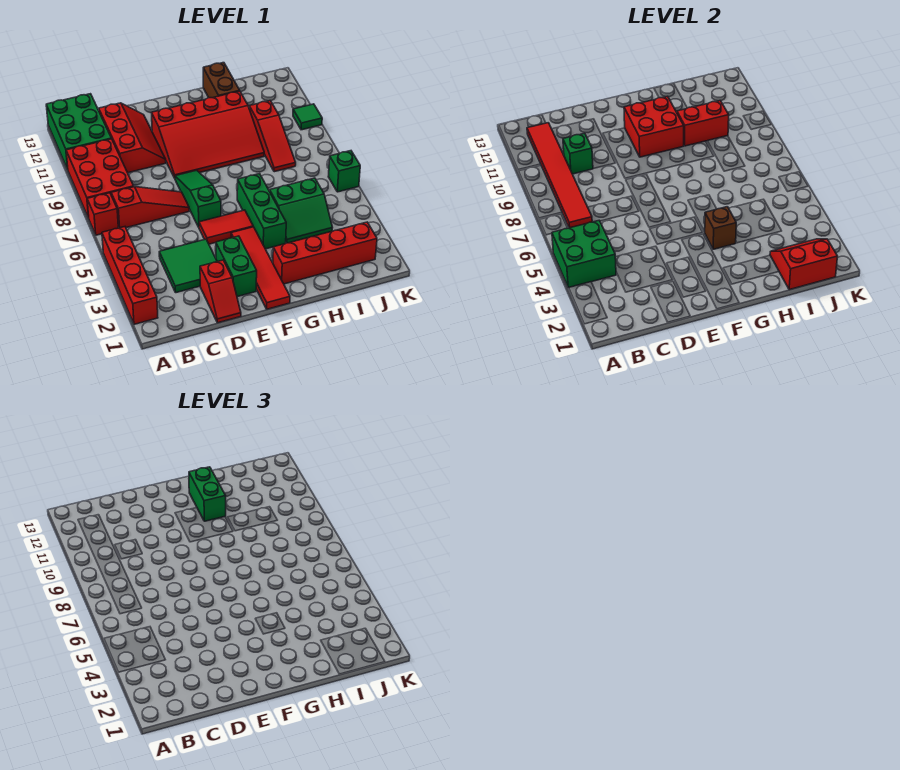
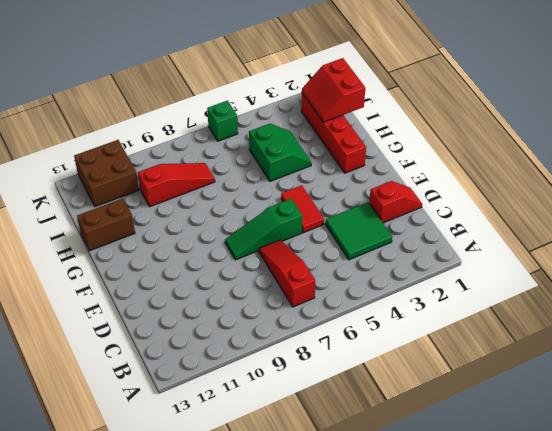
brown brick J11:K12 level 1 -> none
none -> red brick A2:A5 level 1
none -> red brick A7 level 1
none -> red brick A8:B10 level 1

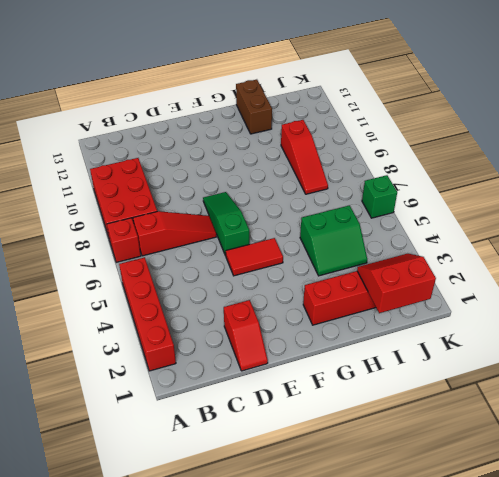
none -> green brick A11:B13 level 1
none -> green tile C3:D4 level 1
none -> red slope C10:D12 level 1 top C

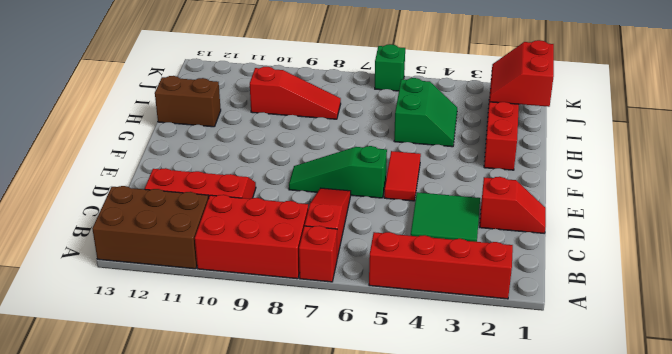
brown brick A11:B13 level 1 -> green brick A11:B13 level 1
none -> green brick E2:E3 level 1
none -> red slope E9:H11 level 1 top 11
none -> red tile F1:F4 level 1

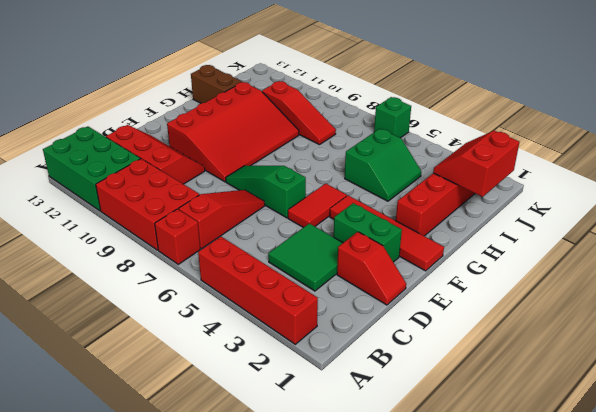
none -> green brick G4:G6 level 1
none -> green tile K10 level 1
none -> green brick A4:B5 level 2

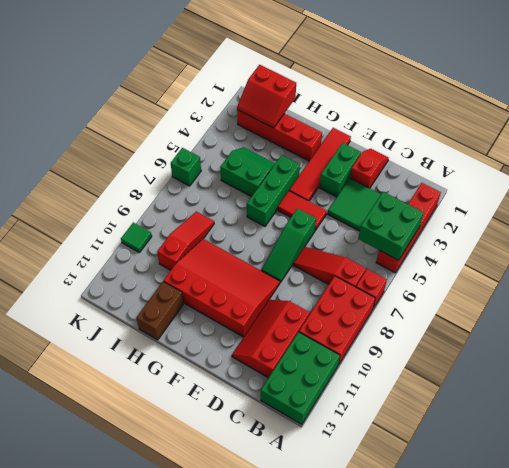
none -> red tile B7:B12 level 2
none -> green brick C10 level 2
none -> red brick F10:G11 level 2

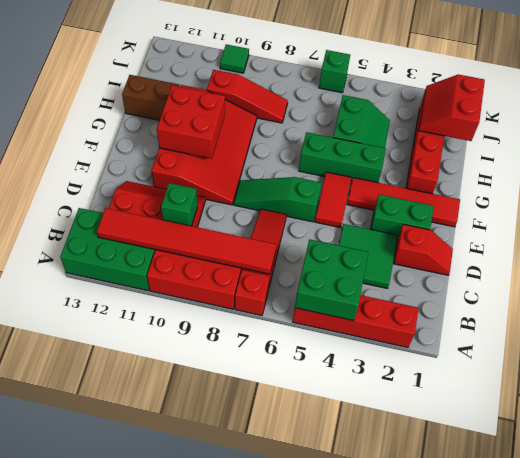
none -> brown brick G4 level 2
none -> red brick H10:I10 level 2
none -> green brick G11:G12 level 3

